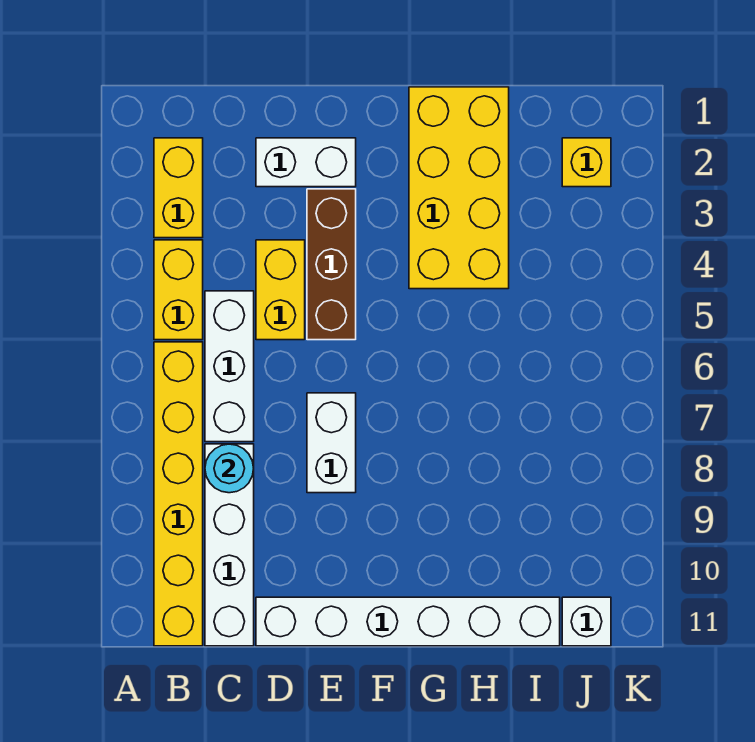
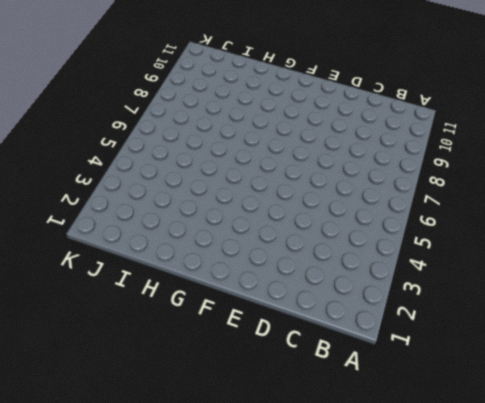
none -> yellow brick B2:B3 level 1
none -> yellow brick B4:B5 level 1
none -> yellow brick B6:B11 level 1

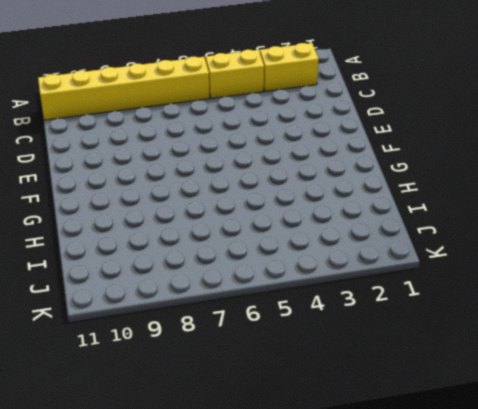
none -> white brick C5:C7 level 1
none -> white brick C8:C11 level 1
none -> white brick D2:E2 level 1

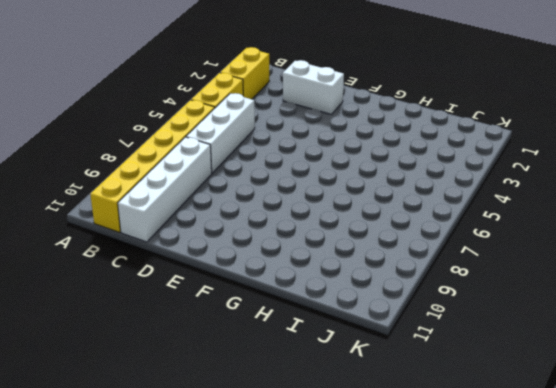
none -> yellow brick D4:D5 level 1
none -> white brick D11:I11 level 1
none -> brown brick E3:E5 level 1

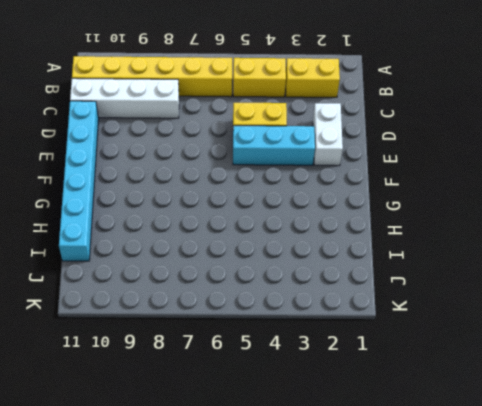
cyan brick D11:I11 level 1 -> white brick D11:I11 level 1
cyan brick E3:E5 level 1 -> brown brick E3:E5 level 1
none -> white brick C5:C7 level 1
none -> white brick E7:E8 level 1
none -> yellow brick G1:H4 level 1

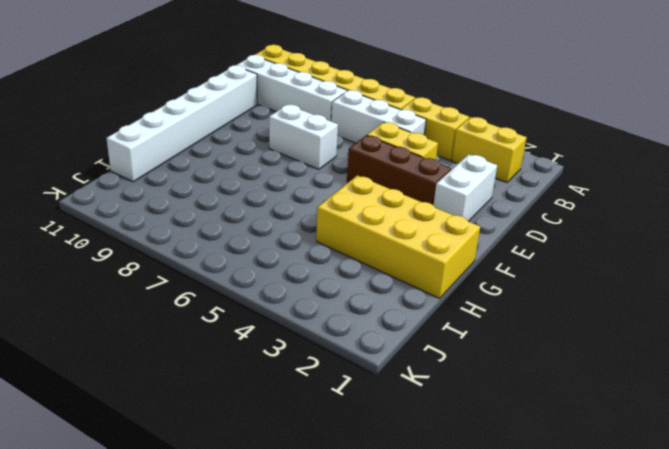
none -> yellow brick J2 level 1
none -> white brick J11 level 1
none -> cyan round brick C8 level 2

